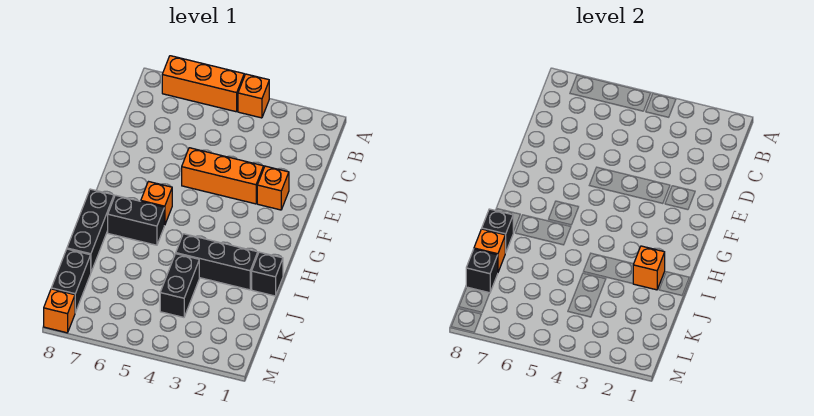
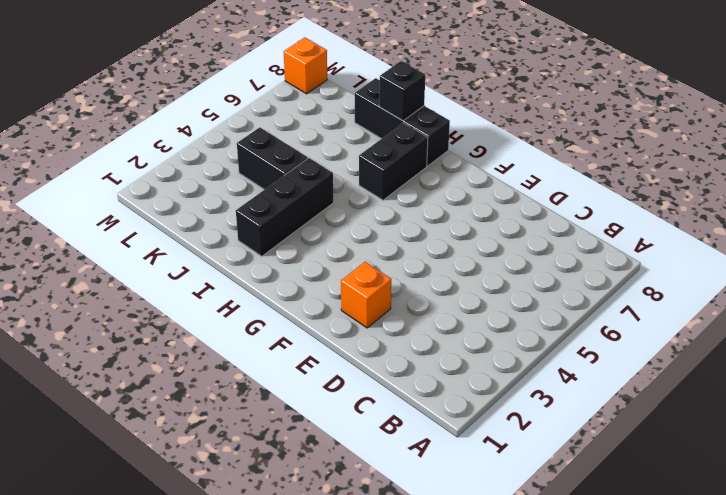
none -> orange brick A4 level 1
none -> orange brick A5:A7 level 1
none -> orange brick E3:E5 level 1

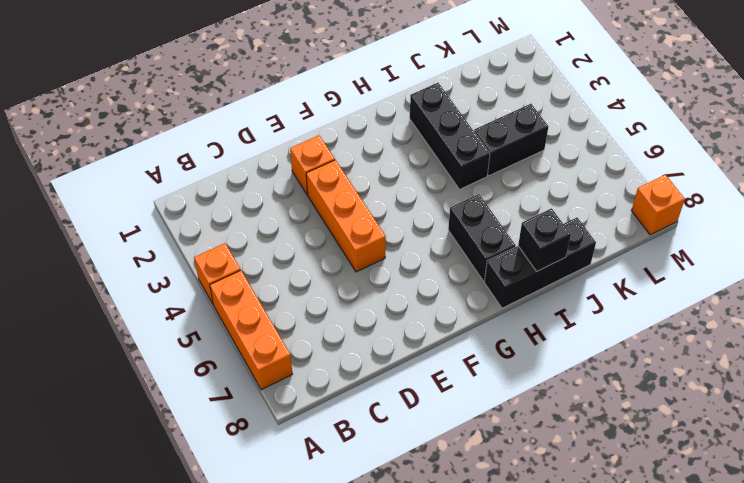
none -> orange brick G6 level 1
none -> black brick I1 level 1
none -> black brick K8:L8 level 1

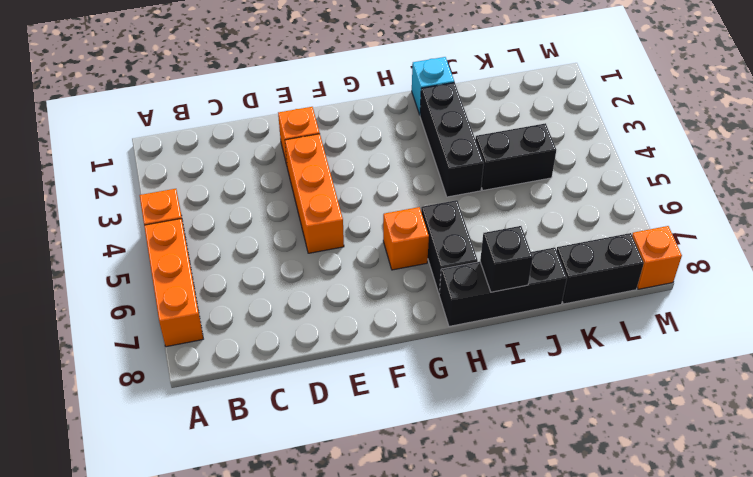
cyan brick I1 level 1 -> black brick I1 level 1
none -> orange brick I2 level 2
none -> orange brick J8 level 2
none -> black brick K8 level 2

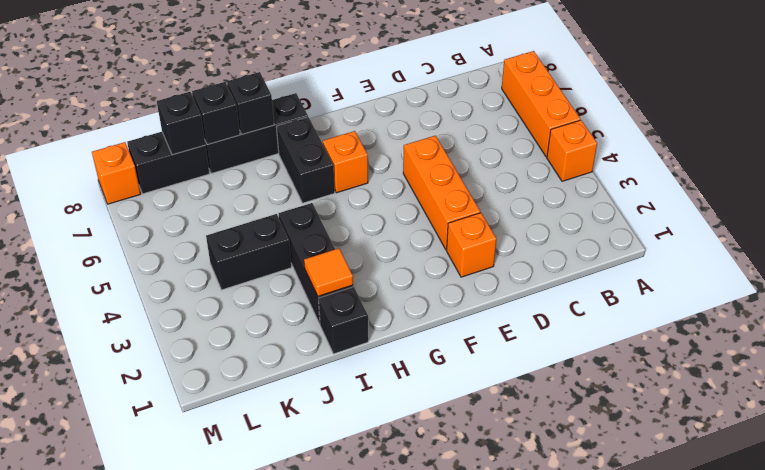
orange tile I2 level 2 -> orange brick I2 level 2
black brick J8 level 2 -> orange brick J8 level 2

